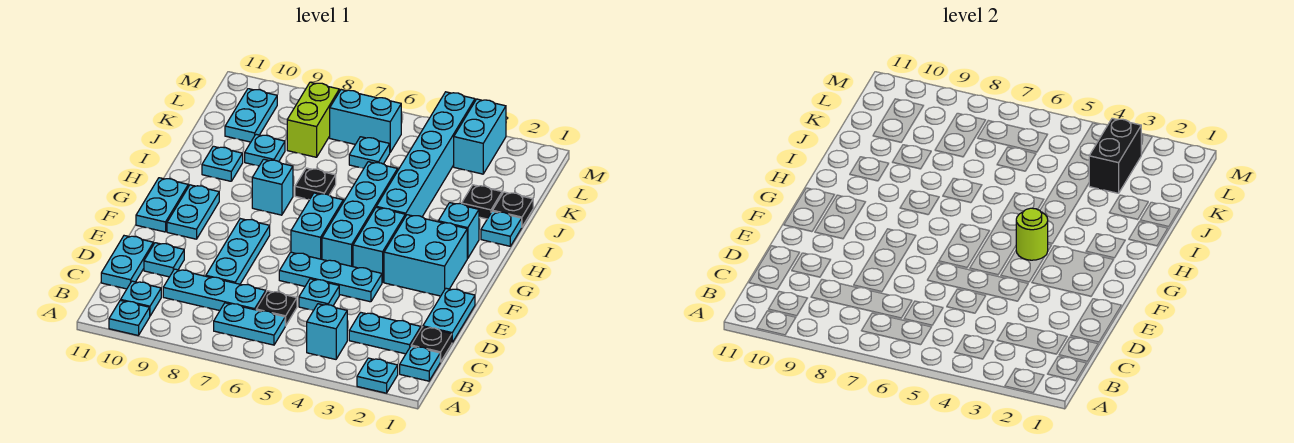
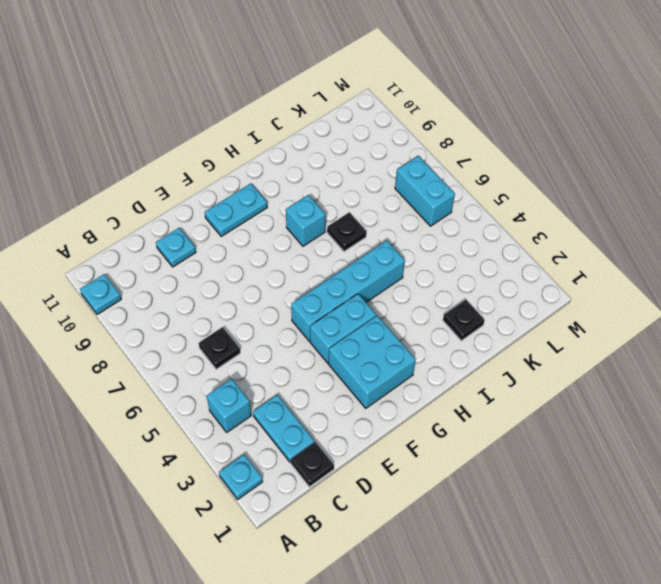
none -> cyan plate B1 level 1
none -> cyan plate B6:B7 level 1
none -> cyan plate B10 level 1
none -> cyan plate C7:C9 level 1

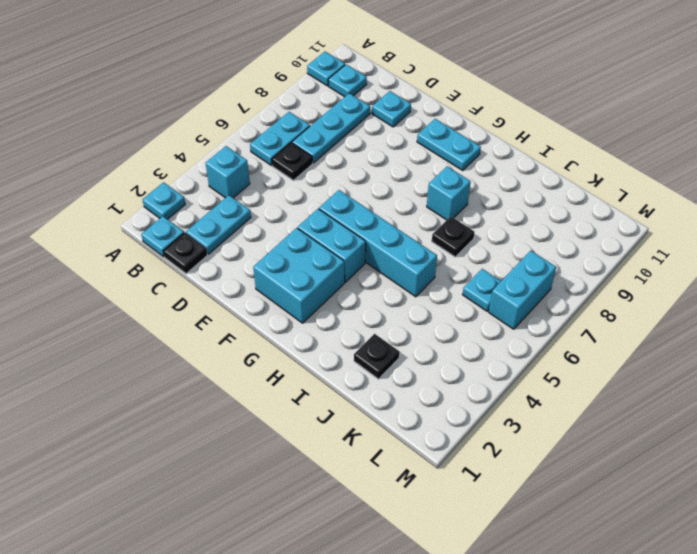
none -> cyan plate C11:D11 level 1
none -> cyan plate D1:E1 level 1
none -> cyan plate D5 level 1
none -> cyan plate D8:F8 level 1

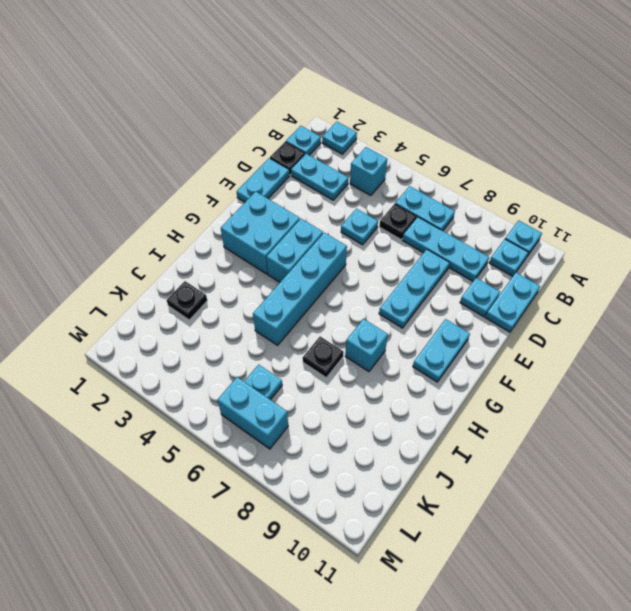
none -> cyan plate E4:E6 level 1
none -> cyan brick F6:G6 level 1
none -> cyan plate F11:G11 level 1
none -> cyan brick H2 level 1

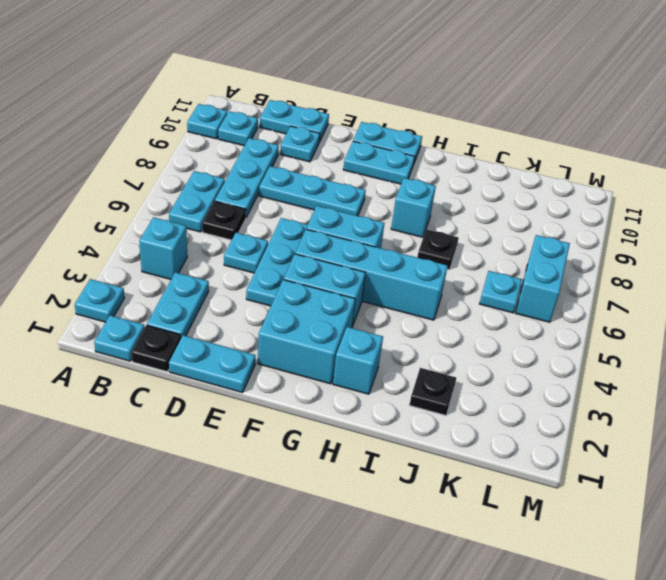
none -> cyan brick H4:M4 level 1
none -> cyan plate I1 level 1
none -> cyan plate I10 level 1
none -> black plate J1 level 1

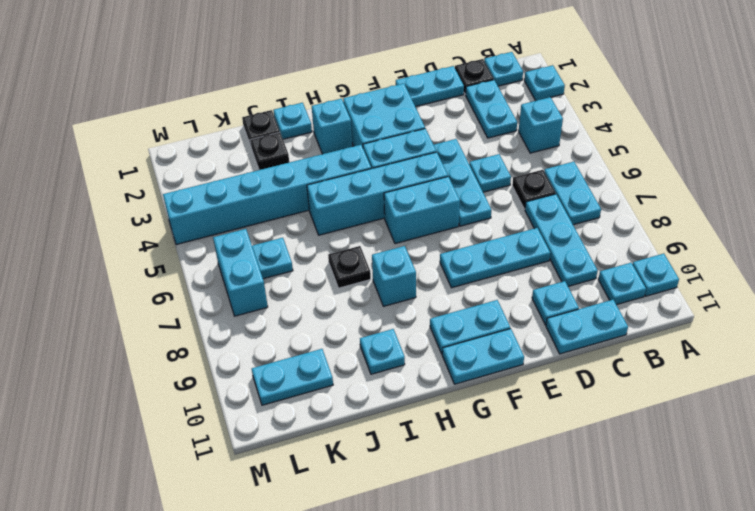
none -> cyan plate J9 level 1
none -> lime brick K8:L8 level 1
none -> cyan brick L3:M3 level 1
none -> lime round brick G4 level 2

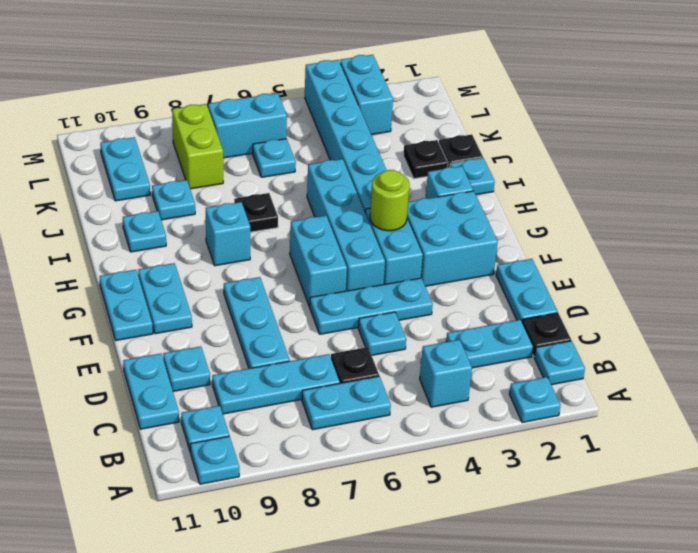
none -> black brick K3:L3 level 2

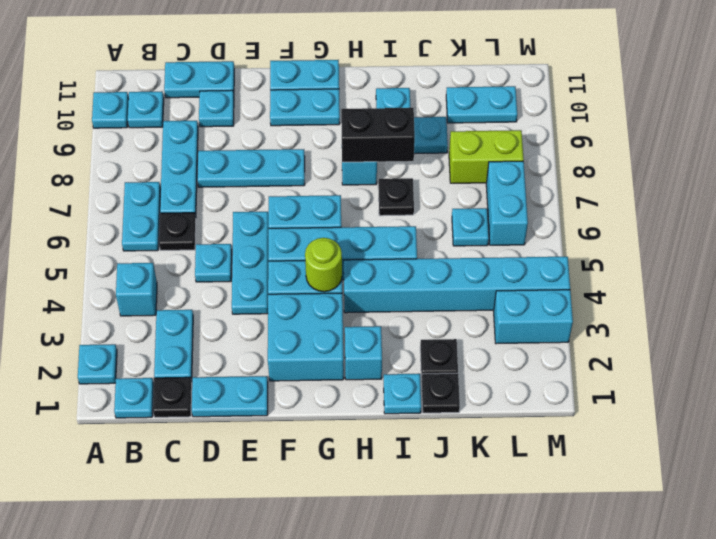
black brick H8:I8 level 2 -> black brick K3:L3 level 2

